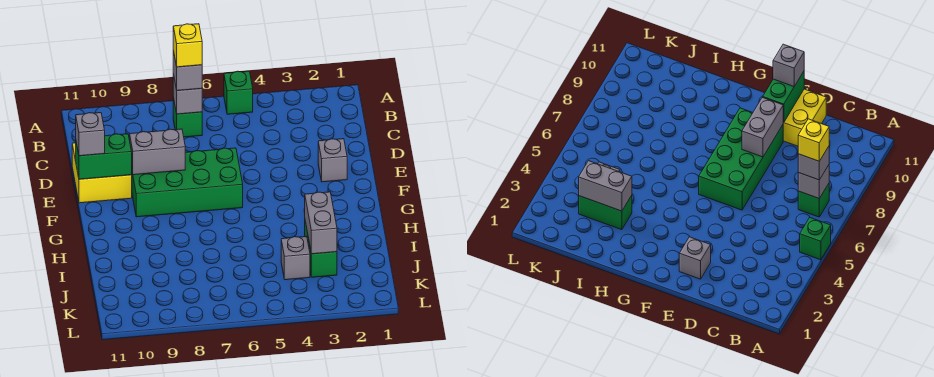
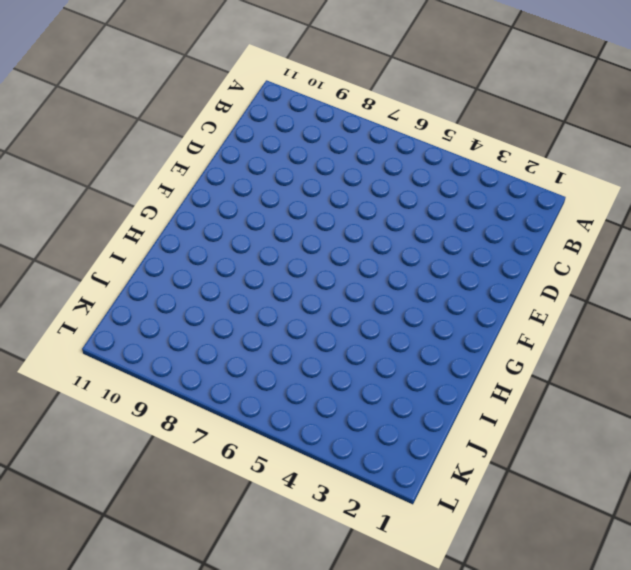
none -> green brick A5 level 1
none -> green brick B7 level 1
none -> yellow brick D10:E11 level 1

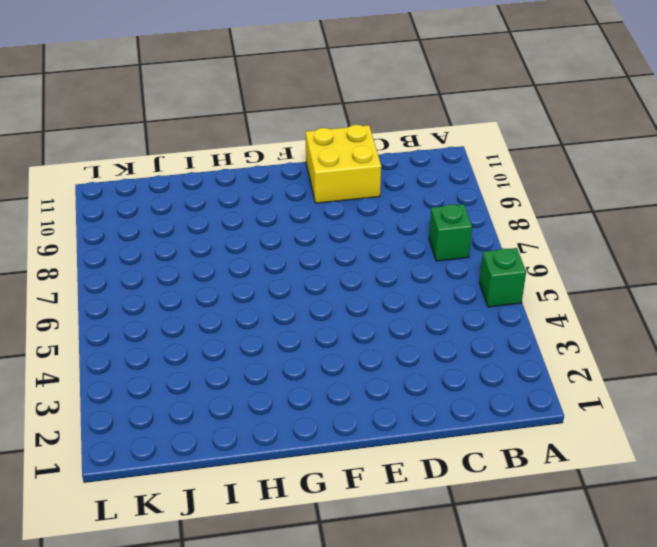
none -> grey brick E2 level 1
none -> green brick E6:F9 level 1
none -> green brick I3:J3 level 1

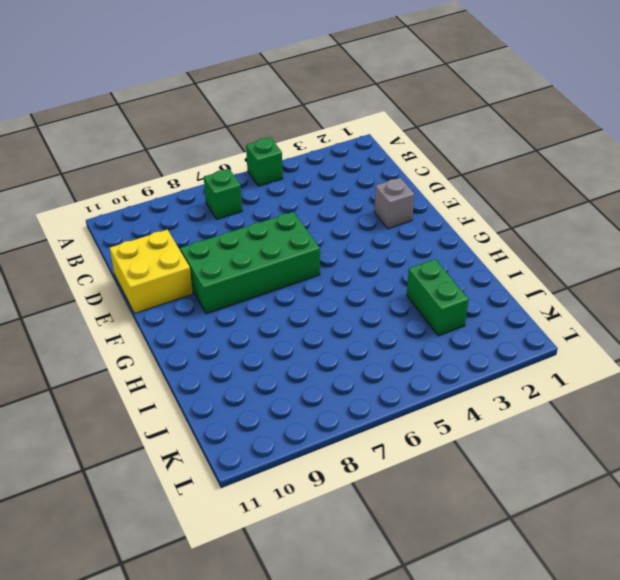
none -> grey brick J4 level 1
none -> grey brick B7 level 2
none -> grey brick E8:E9 level 2

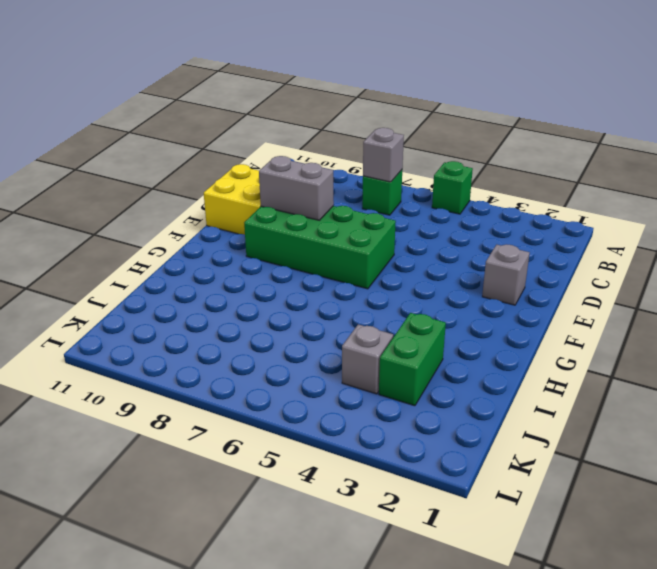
none -> green brick E10:E11 level 2
none -> grey brick I3:J3 level 2
none -> grey brick B7 level 3

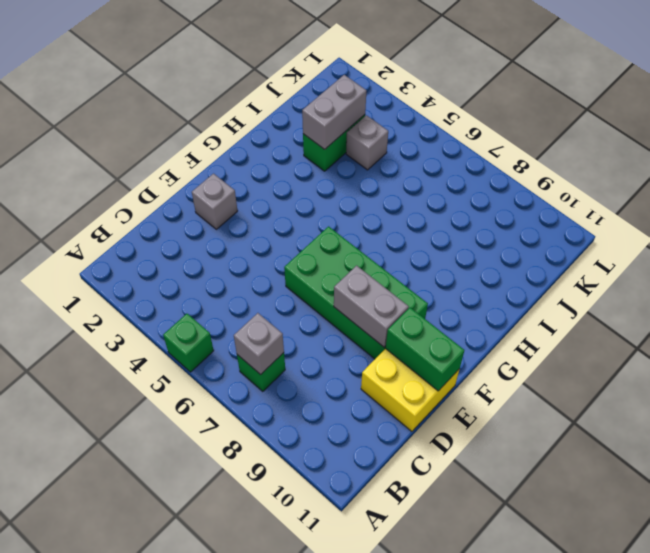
none -> grey brick B7 level 3
none -> grey brick E11 level 3
none -> yellow brick B7 level 4

